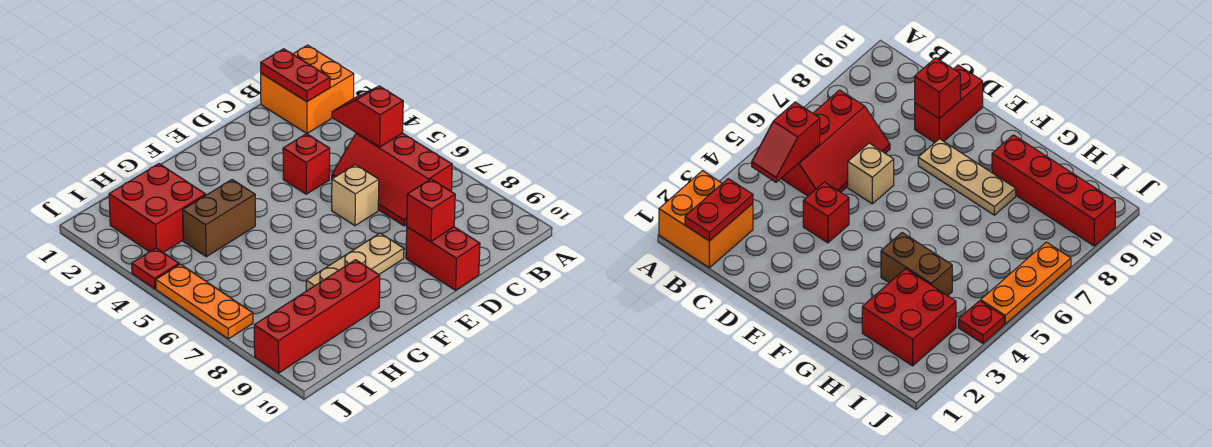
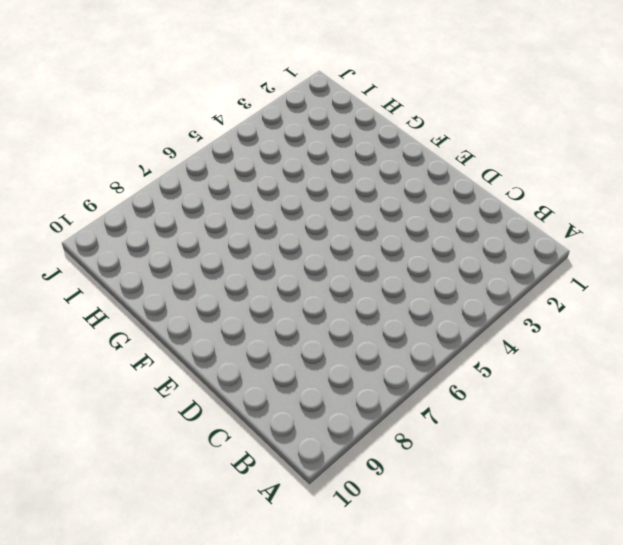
none -> orange brick A1:B2 level 1
none -> red slope B5:C7 level 1 top B
none -> red brick D4 level 1

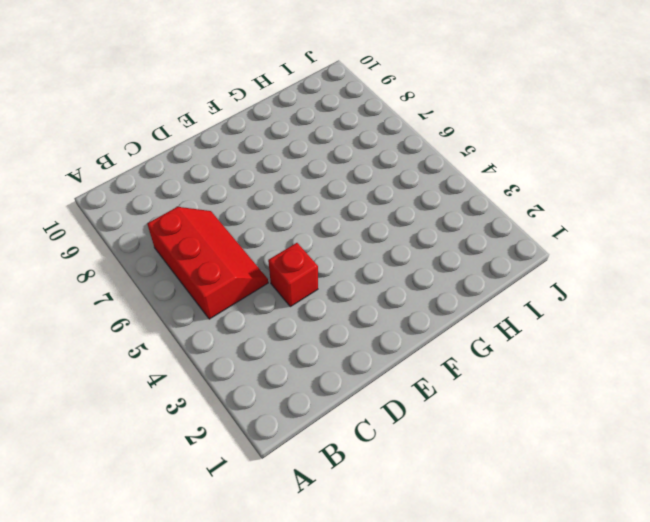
none -> orange brick A1:B2 level 1
none -> tan brick D6 level 1
none -> red brick D9:D10 level 1

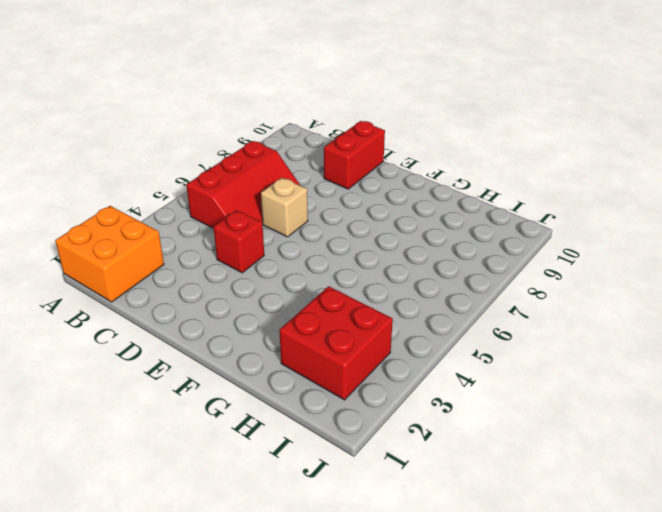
none -> tan plate E8:G8 level 1
none -> brown brick G4:H4 level 1
none -> red brick G9:J9 level 1

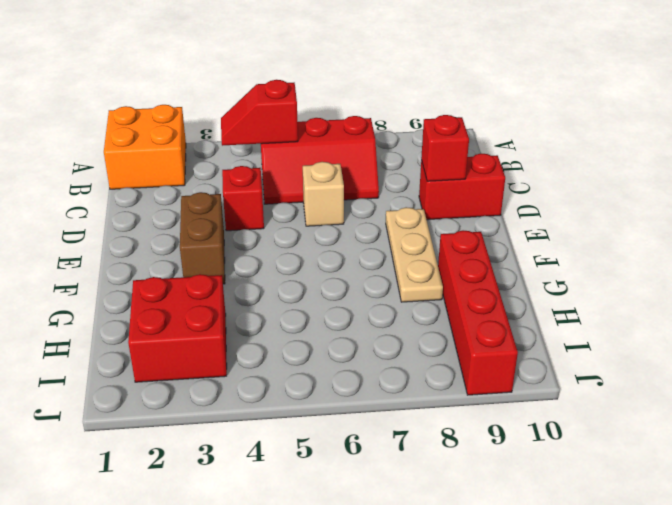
brown brick E3:F3 level 1 -> brown brick G4:H4 level 1
none -> red plate J4 level 1
none -> orange plate J5:J7 level 1
none -> red plate B1:B2 level 2

